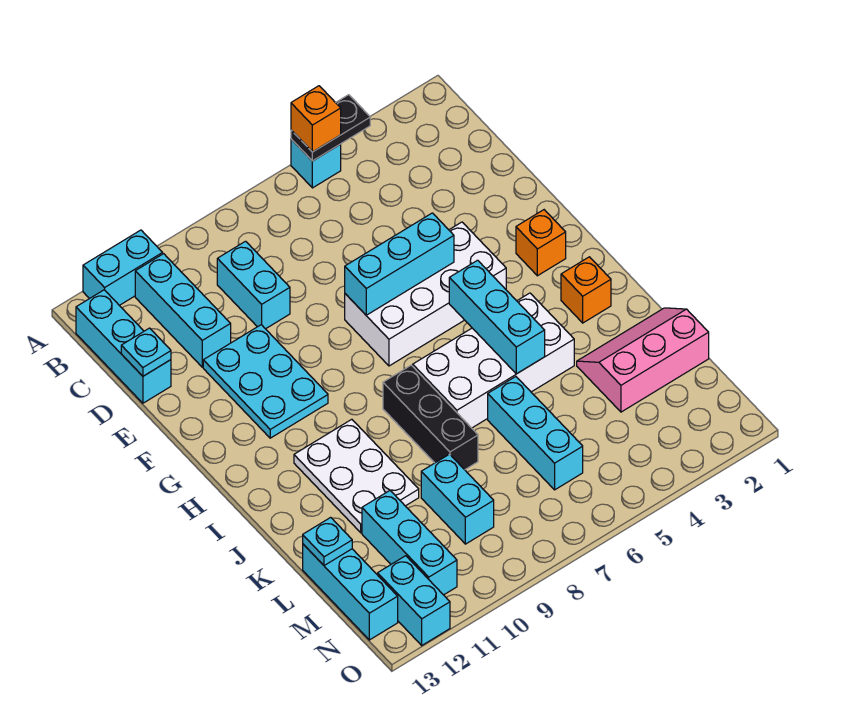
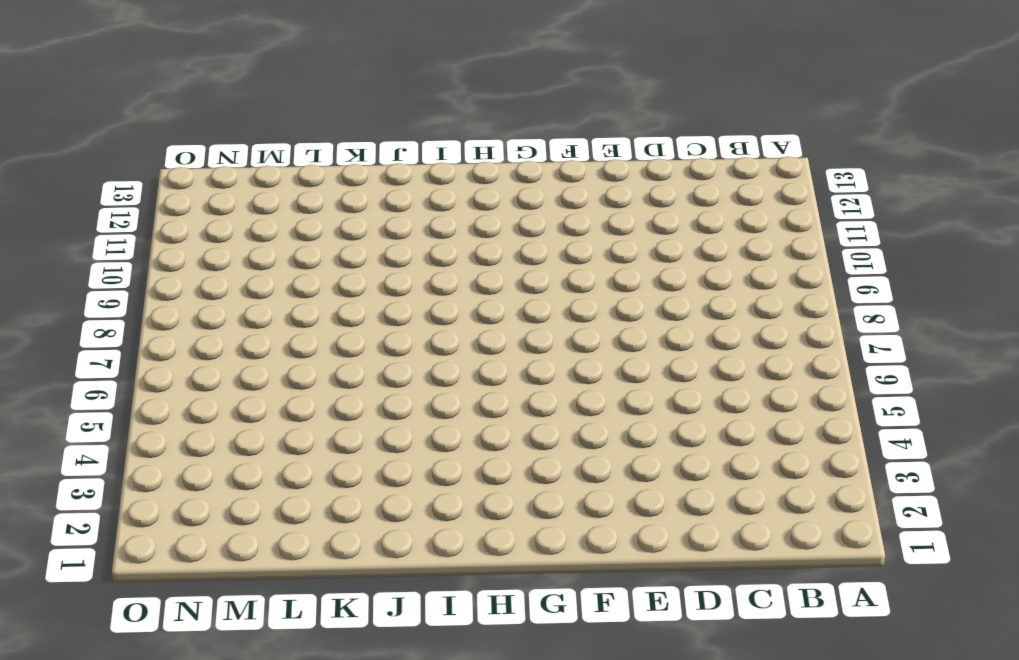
none -> cyan brick A5 level 1
none -> cyan brick A11:A12 level 1
none -> cyan brick B11:D11 level 1

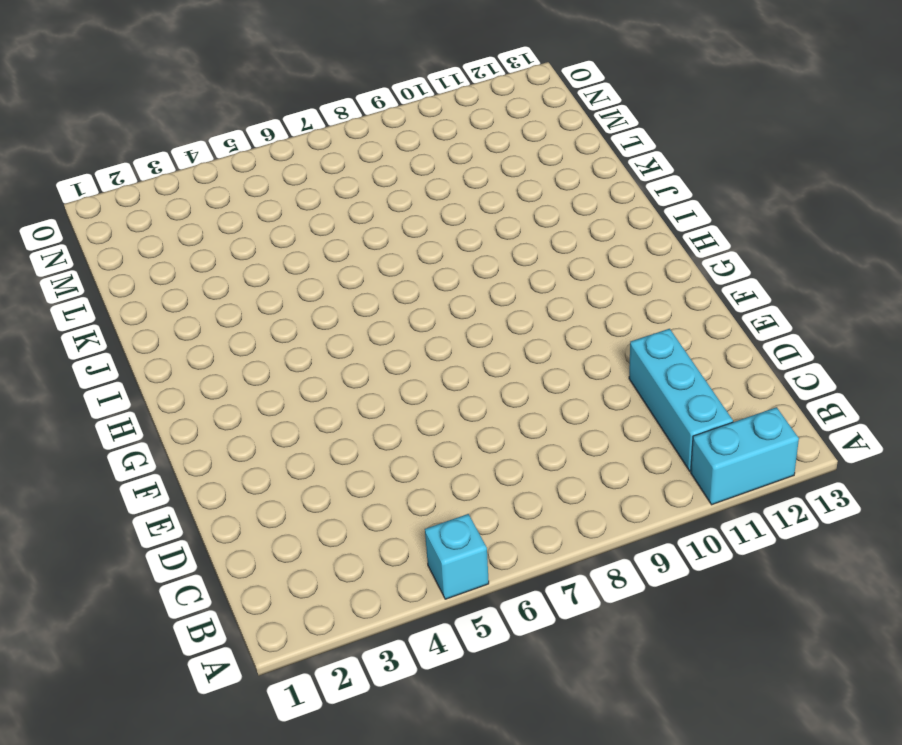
none -> cyan brick B13:D13 level 1
none -> cyan brick C9:D9 level 1
none -> cyan plate E10:G11 level 1

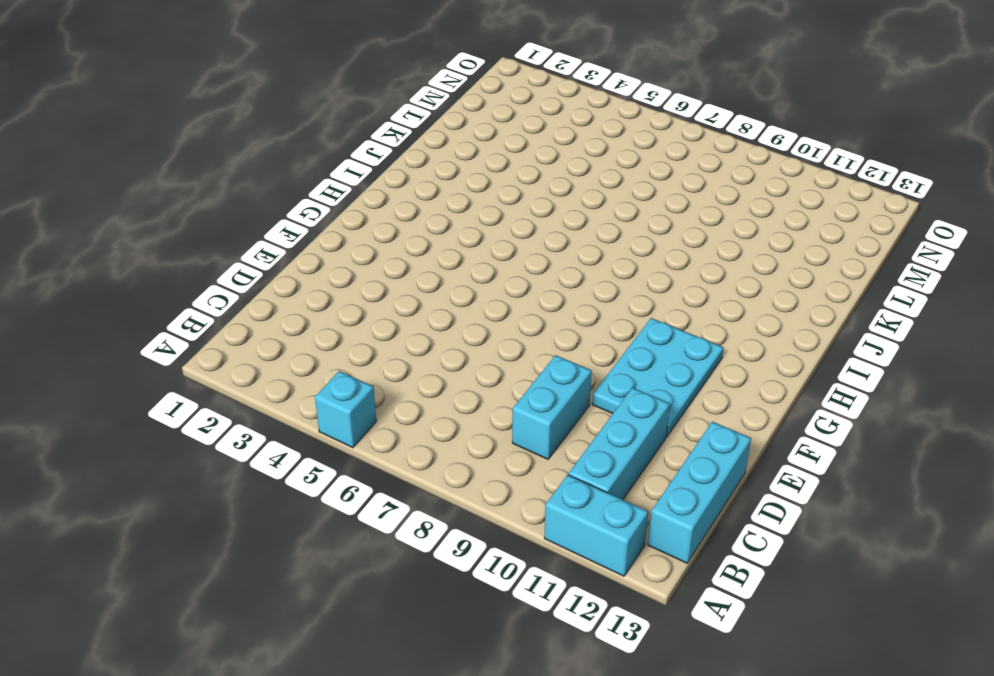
none -> white brick F4:G7 level 1
none -> orange brick G2 level 1
none -> orange brick I2 level 1

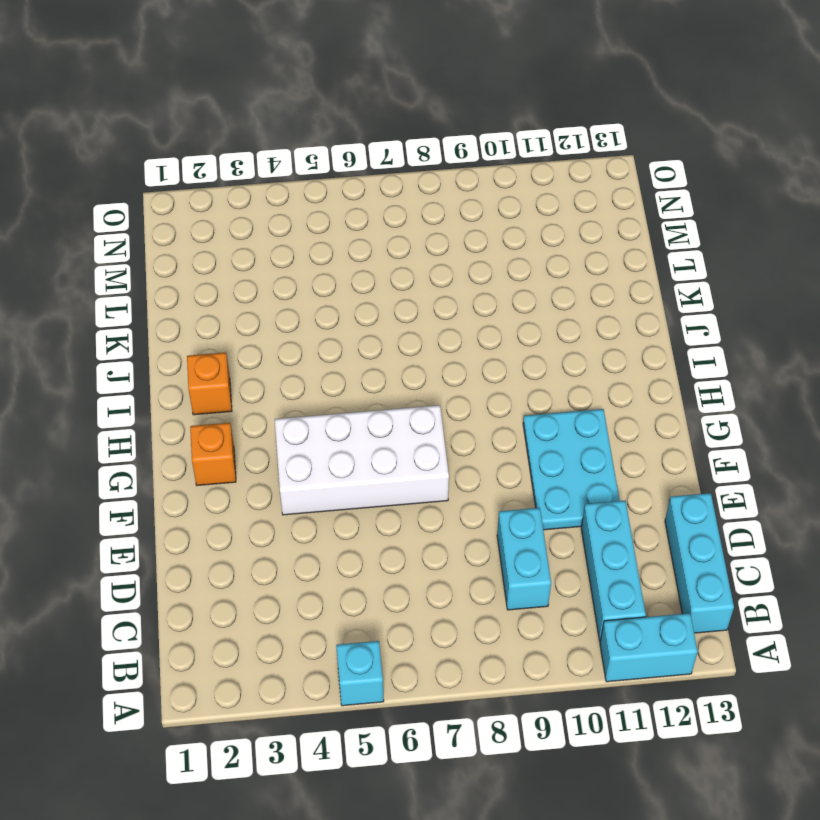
none -> white brick I4:J7 level 1
none -> black brick I8:K8 level 1
none -> white plate I10:K11 level 1

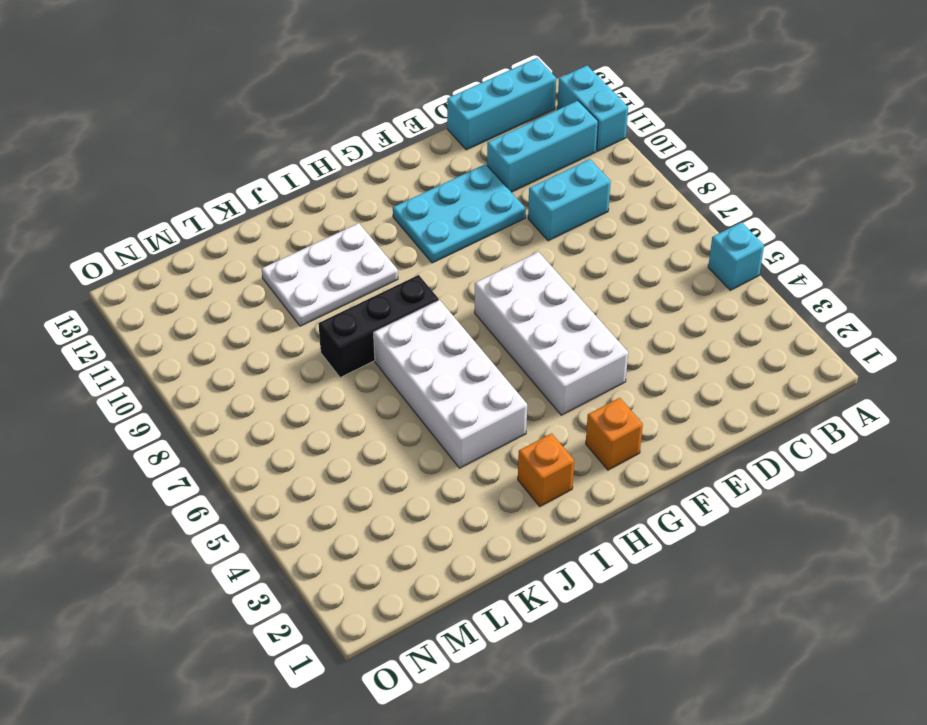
none -> pink slope K1:L3 level 1 top L
none -> cyan brick K6:M6 level 1
none -> cyan brick L9:M9 level 1

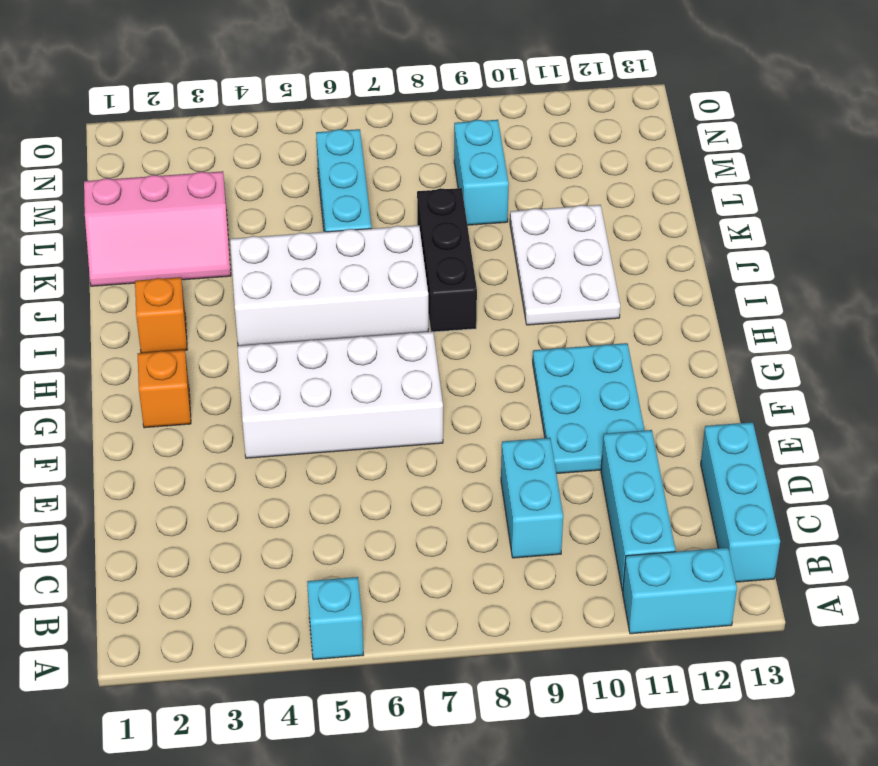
none -> cyan brick L11:N11 level 1
none -> cyan brick L13:N13 level 1
none -> cyan brick N12:O12 level 1

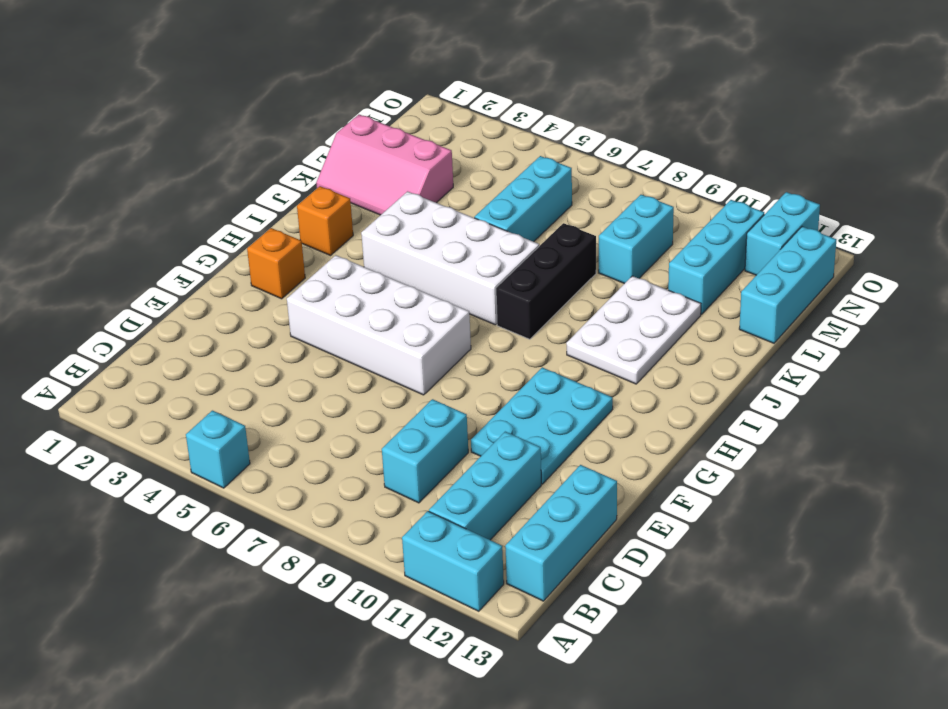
none -> black plate A4:A5 level 2
none -> cyan plate D13 level 2
none -> cyan brick F5:F7 level 2

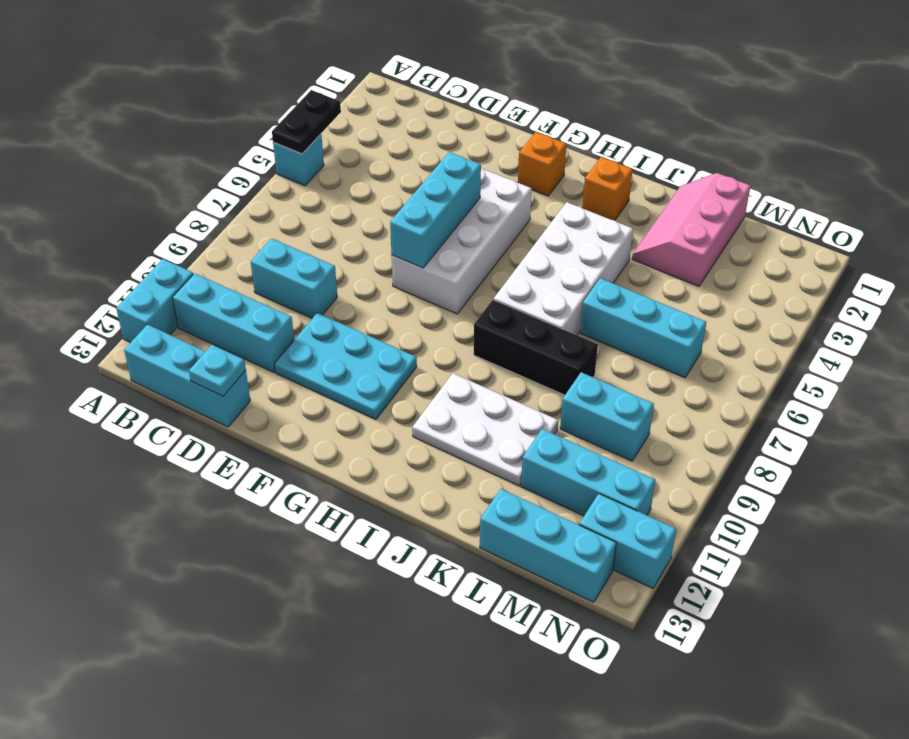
none -> cyan brick H5:J5 level 2
none -> cyan plate L13 level 2
none -> orange brick A5 level 3

